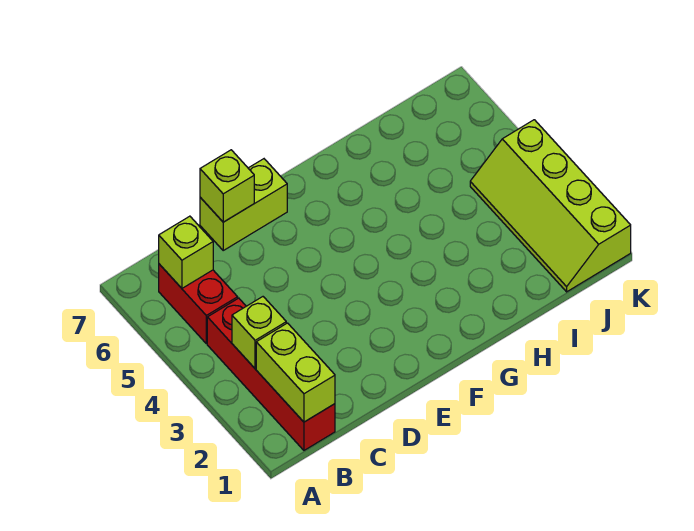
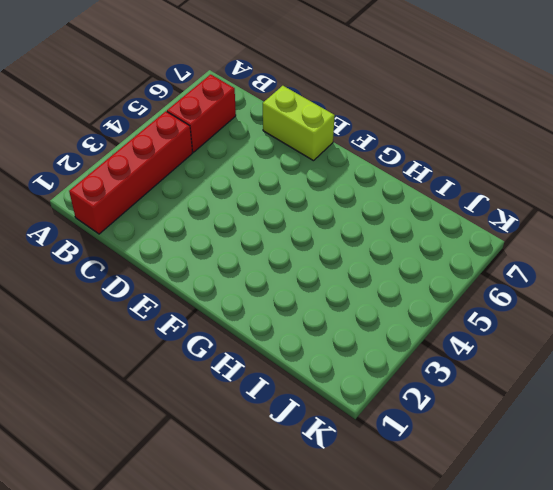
none -> lime slope J1:K4 level 1 top K
none -> lime brick B1:B2 level 2

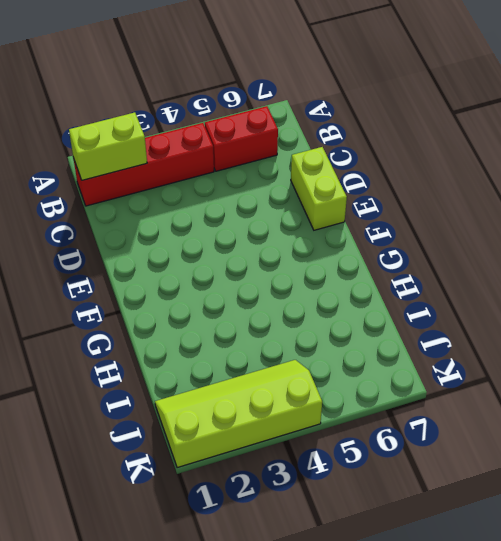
none -> lime brick B3 level 2
none -> lime brick B6 level 2

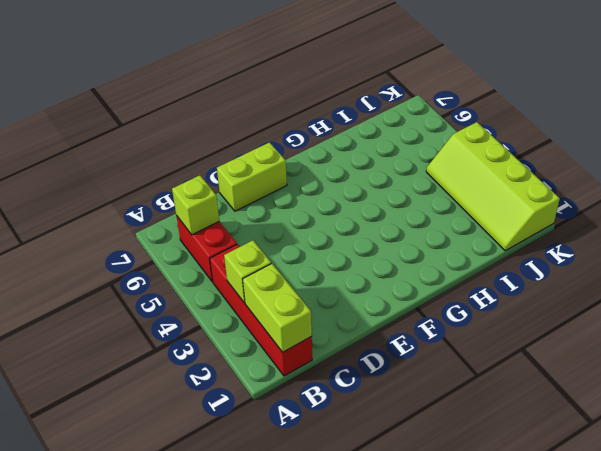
none -> lime brick D7 level 2

